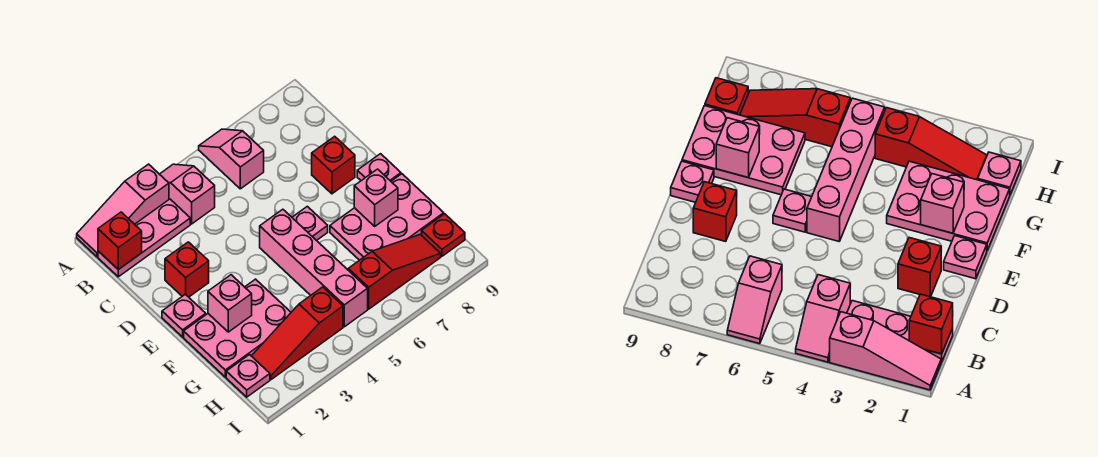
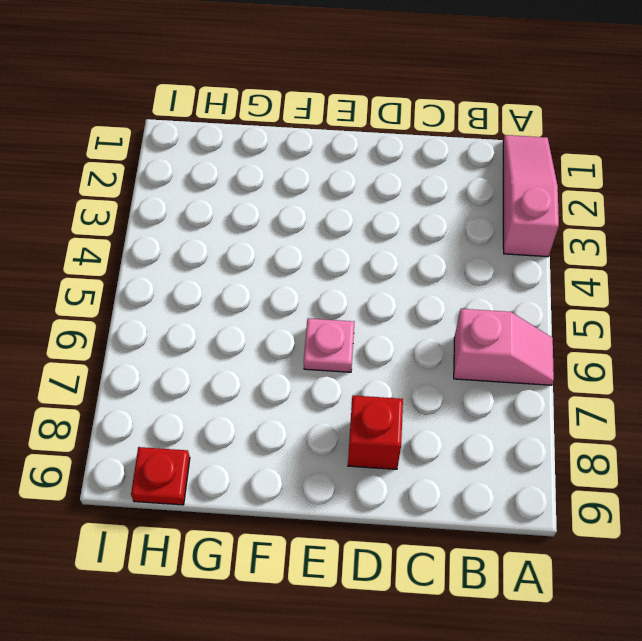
none -> pink slope A4:B4 level 1 top B
none -> pink plate B1:B3 level 1
none -> red brick D2 level 1

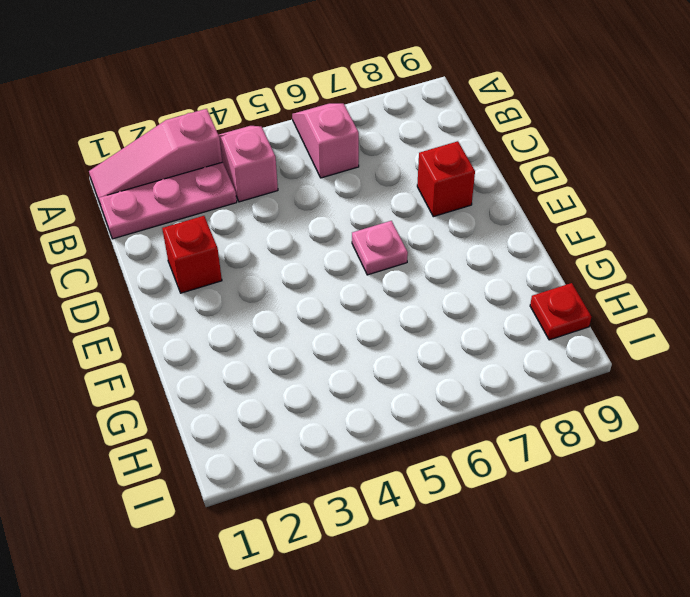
none -> pink plate E1 level 1
none -> pink brick E5:H5 level 1
none -> pink plate E9 level 1

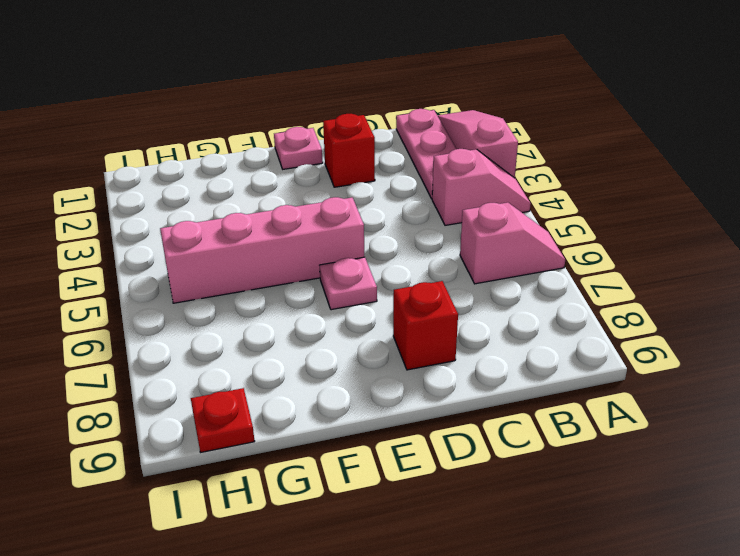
none -> pink plate E9 level 1
none -> pink plate F1:G3 level 1
none -> pink plate F7:G9 level 1

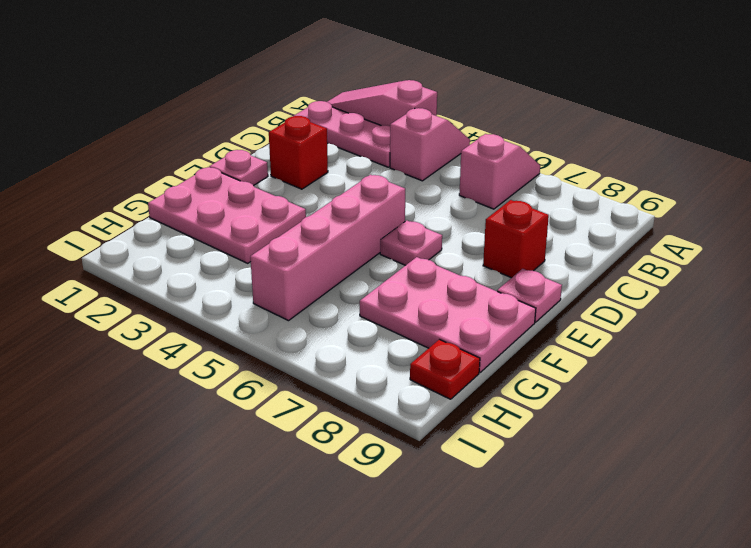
none -> pink plate H1 level 1
none -> red slope H2:H4 level 1 top 4
none -> red slope H6:H8 level 1 top 6

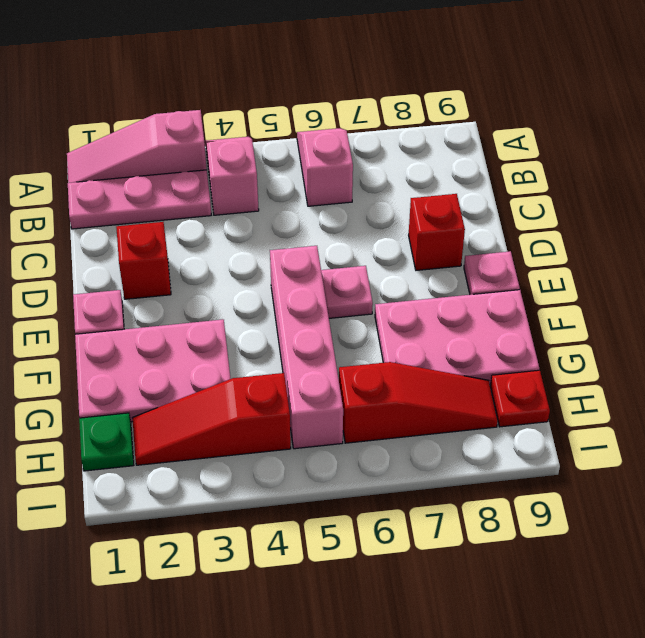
green plate H1 level 1 -> pink plate H1 level 1
none -> red brick B1 level 2
none -> pink brick F2 level 2
none -> pink brick F8 level 2

